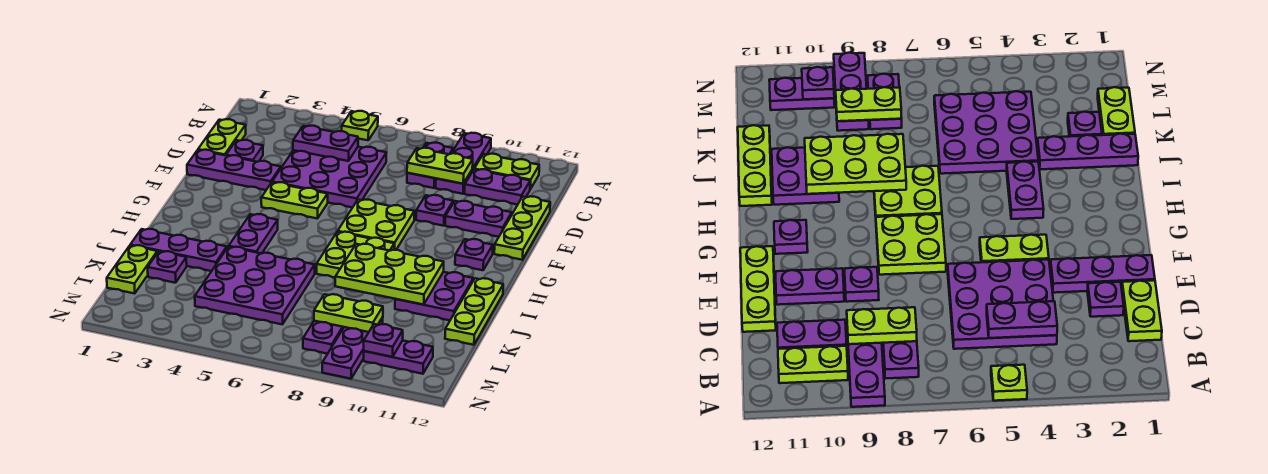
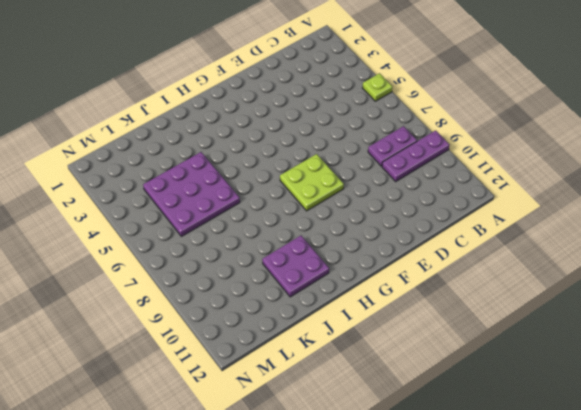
none -> lime plate B10:B11 level 1
none -> lime plate C1:D1 level 1
none -> purple plate C4:E6 level 1
none -> purple plate C10:C11 level 1

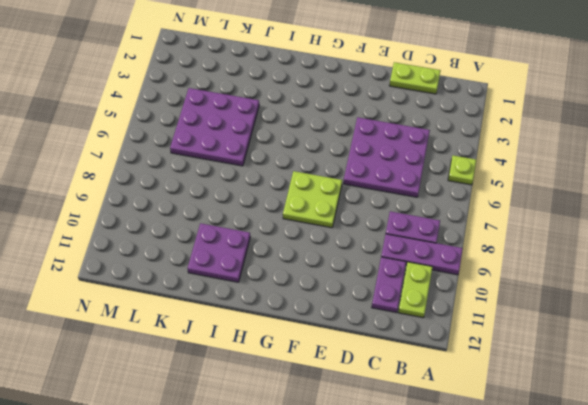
none -> purple plate D2 level 1
none -> lime plate D12:F12 level 1
none -> purple plate E1:E3 level 1
none -> purple plate E9 level 1

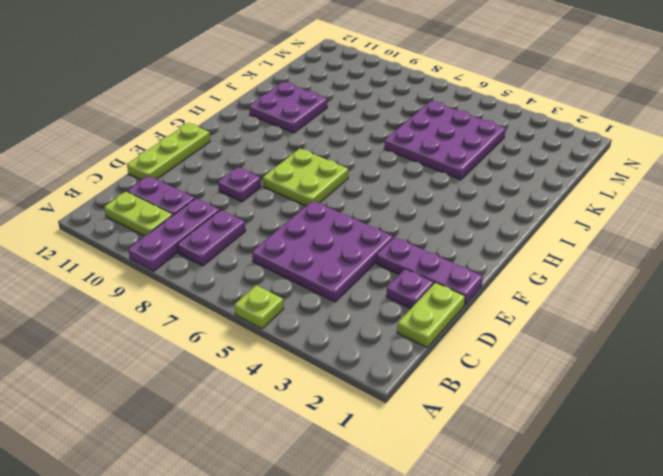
none -> purple plate E10:E11 level 1
none -> lime plate F4:F5 level 1
none -> purple plate G11 level 1
none -> purple plate H4:I4 level 1

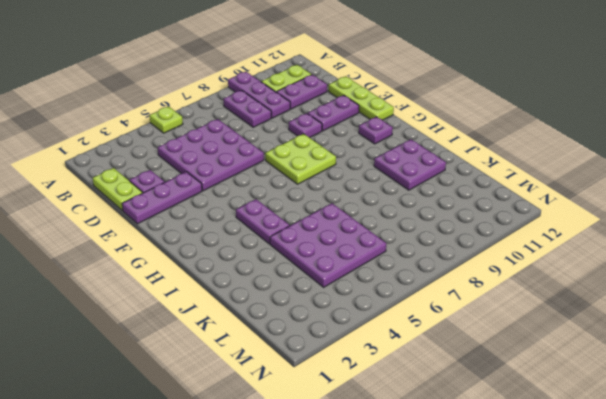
none -> lime plate F4:F5 level 1
none -> lime plate H7:I8 level 1
none -> lime plate I12:K12 level 1
none -> purple plate J1:J3 level 1

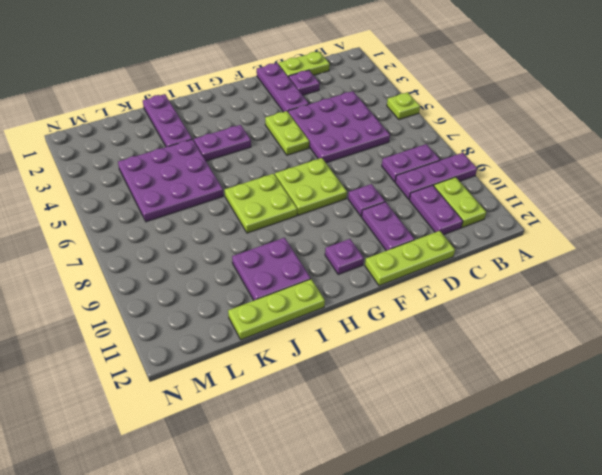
none -> lime plate K1:L1 level 1
none -> purple plate K2 level 1
none -> purple plate L8:M8 level 1
none -> purple plate L9:N9 level 1

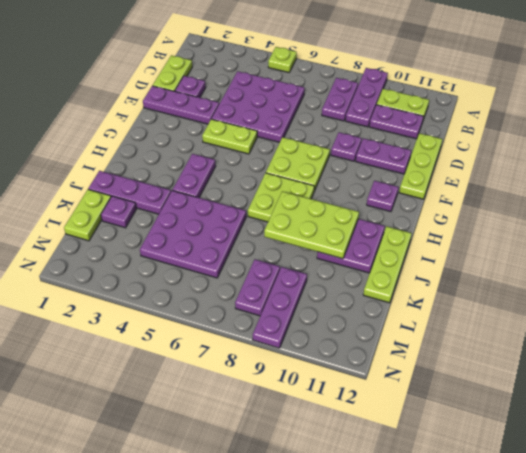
none -> purple plate M10:M11 level 1
none -> purple plate C4:C5 level 2
none -> lime plate C8:C9 level 2
none -> lime plate L8:L9 level 2

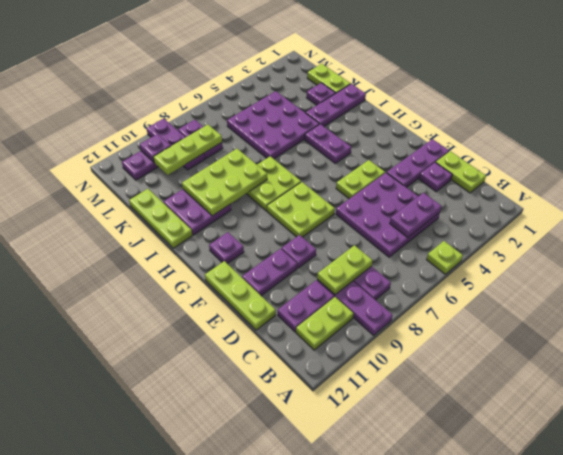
lime plate L8:L10 level 2 -> lime plate L8:L9 level 2

